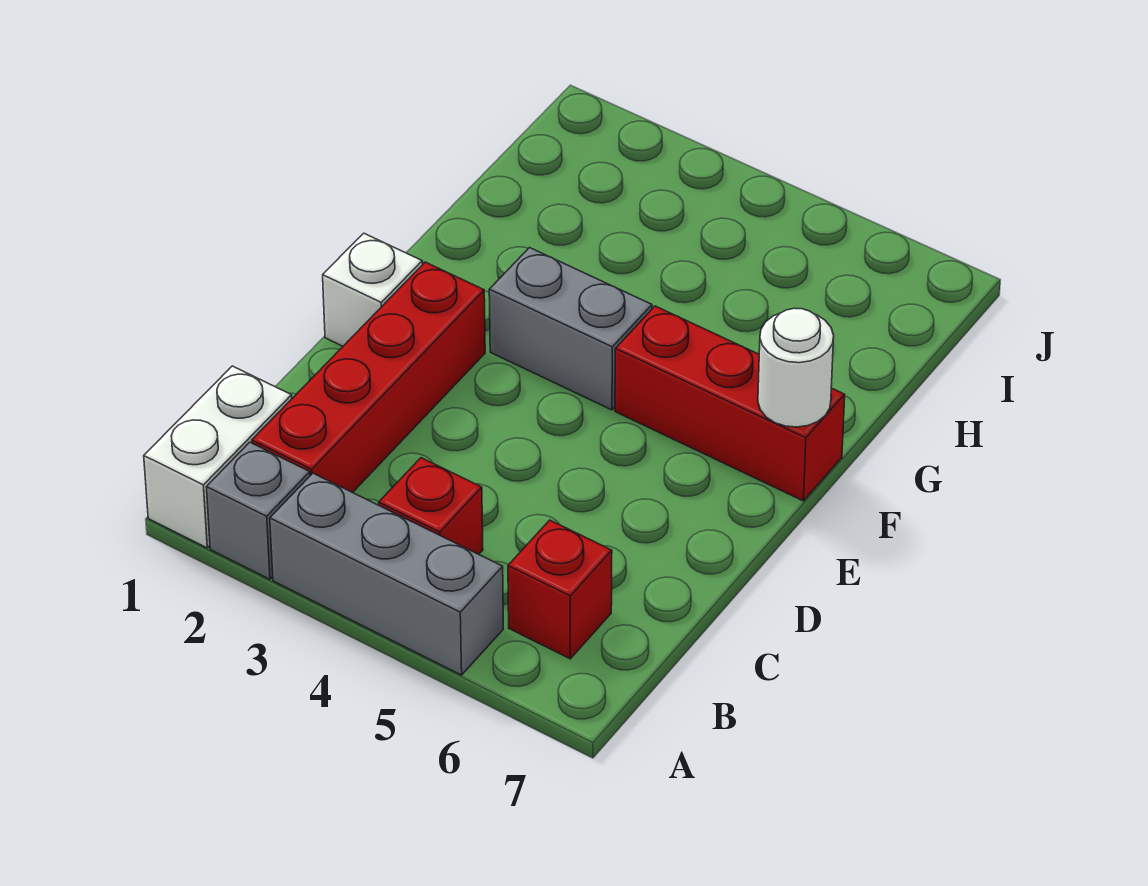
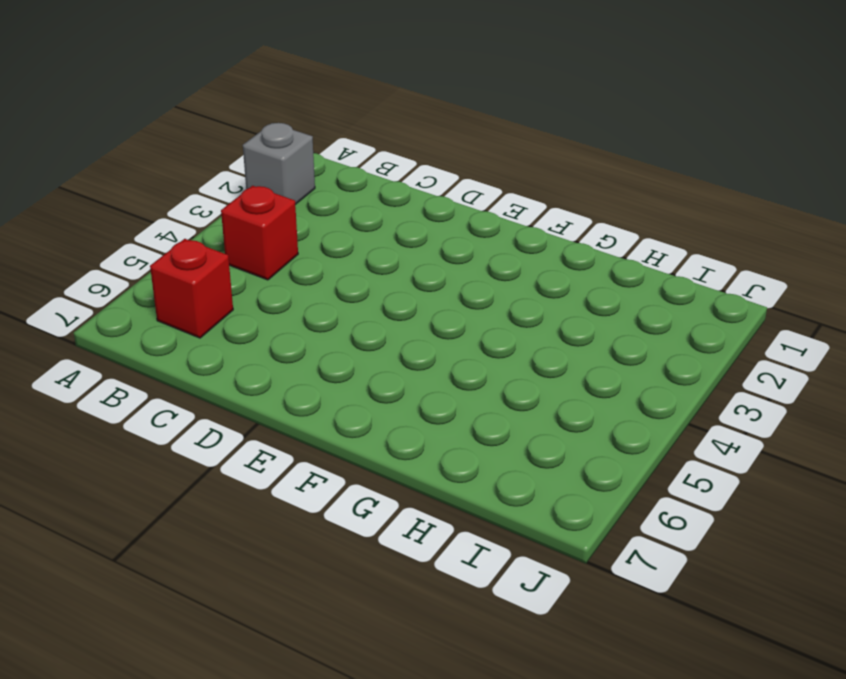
none -> white brick A1:B1 level 1
none -> grey brick A3:A5 level 1

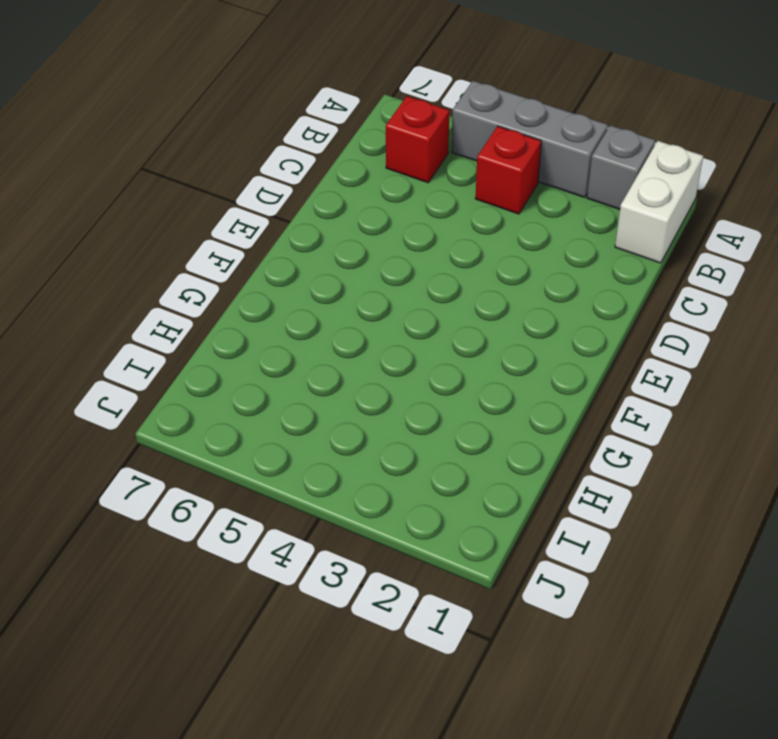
none -> red brick B2:E2 level 1
none -> white brick E1 level 1

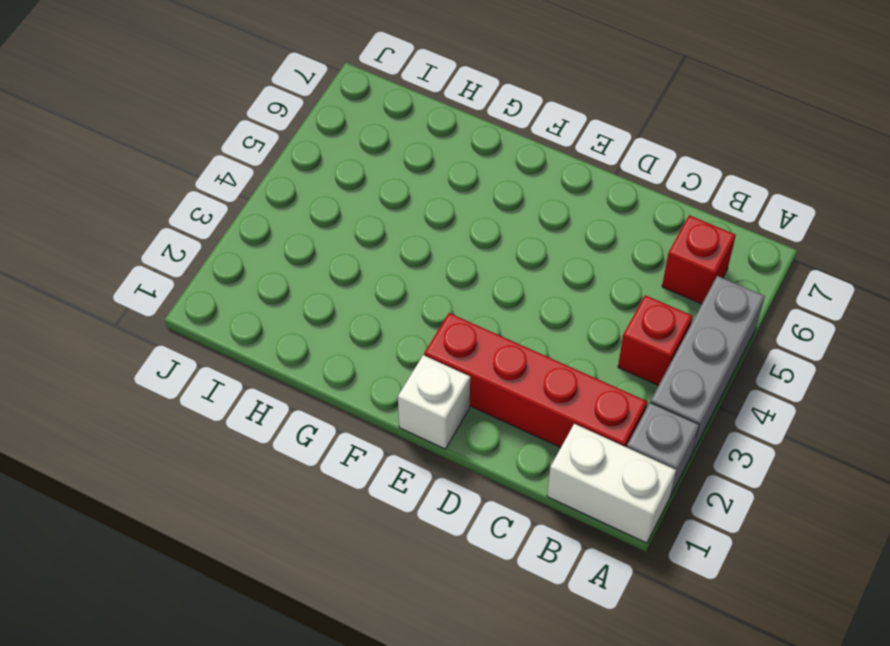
none -> grey brick F3:F4 level 1
none -> red brick F5:F7 level 1

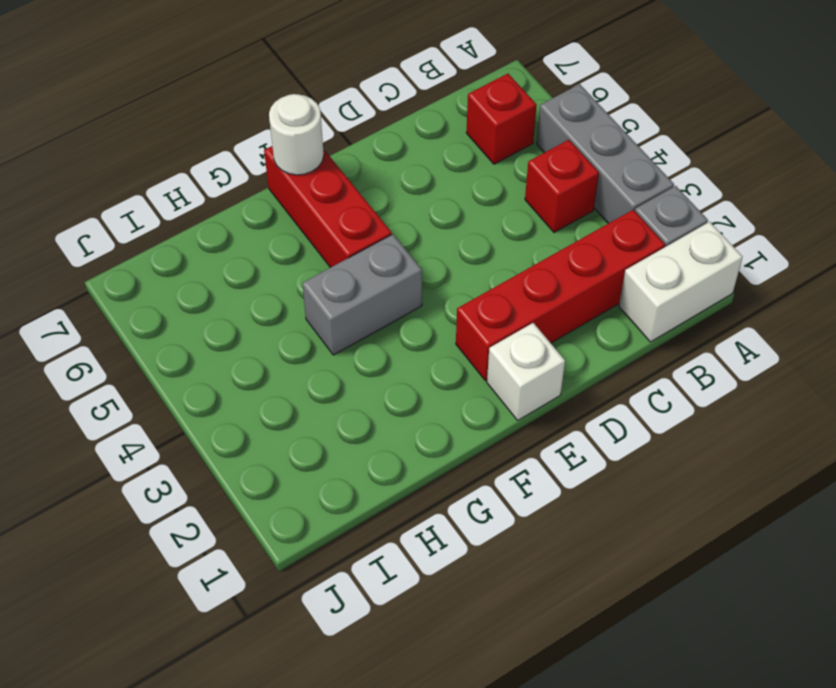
grey brick F4:G4 level 1 -> grey brick F3:F4 level 1

